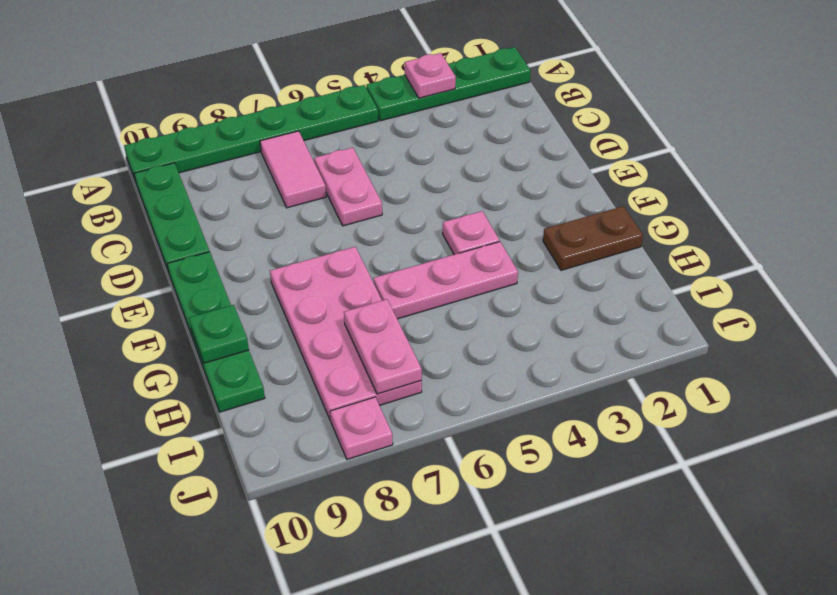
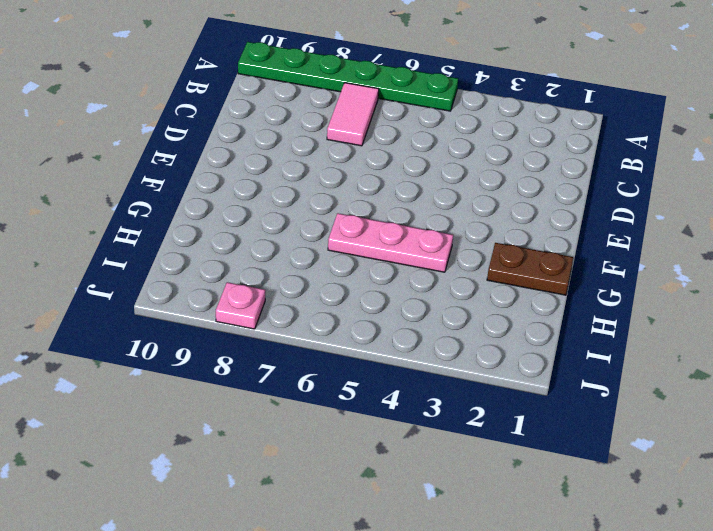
none -> green plate A1:A4 level 1
none -> green plate B10:D10 level 1
none -> pink plate C6:D6 level 1

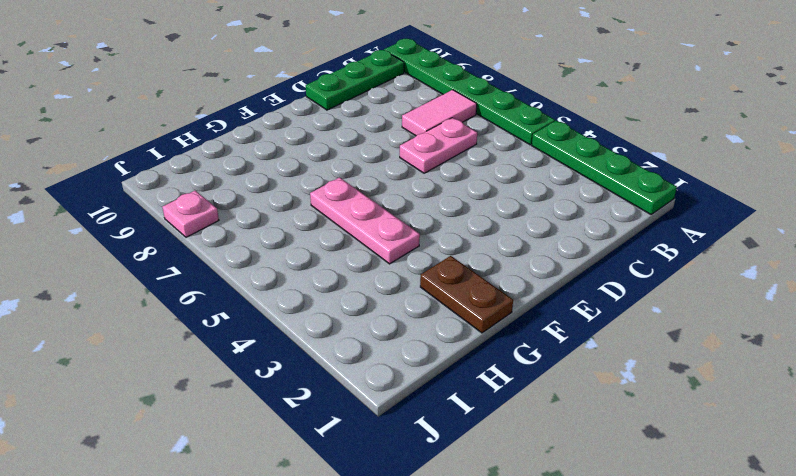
none -> green plate E10:H10 level 1
none -> pink plate F4 level 1
none -> pink plate F7:I8 level 1

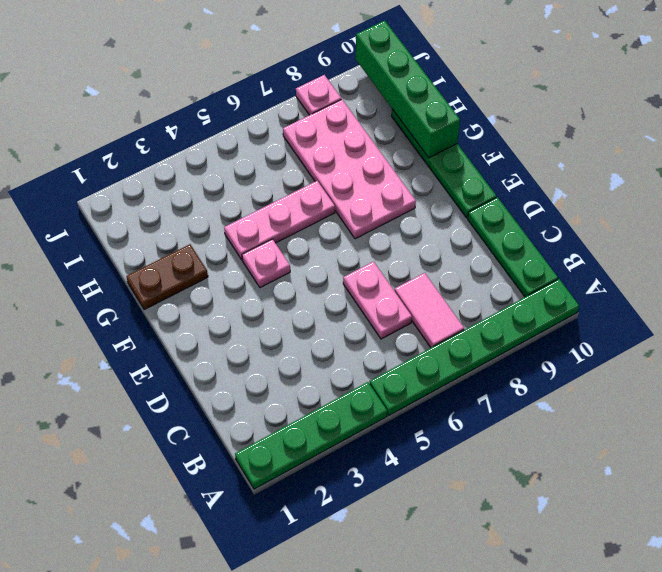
green brick G10:J10 level 2 -> green plate G10 level 2
none -> pink plate A3 level 2
none -> pink plate H7:I7 level 2

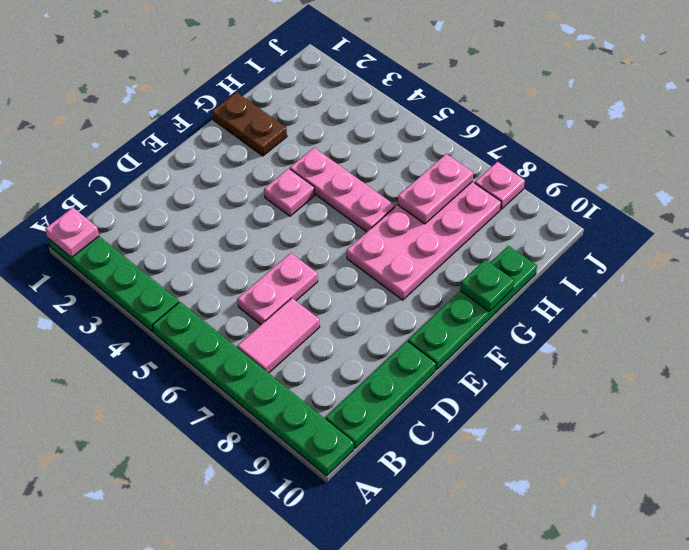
pink plate A1 level 2 -> pink plate A3 level 2

